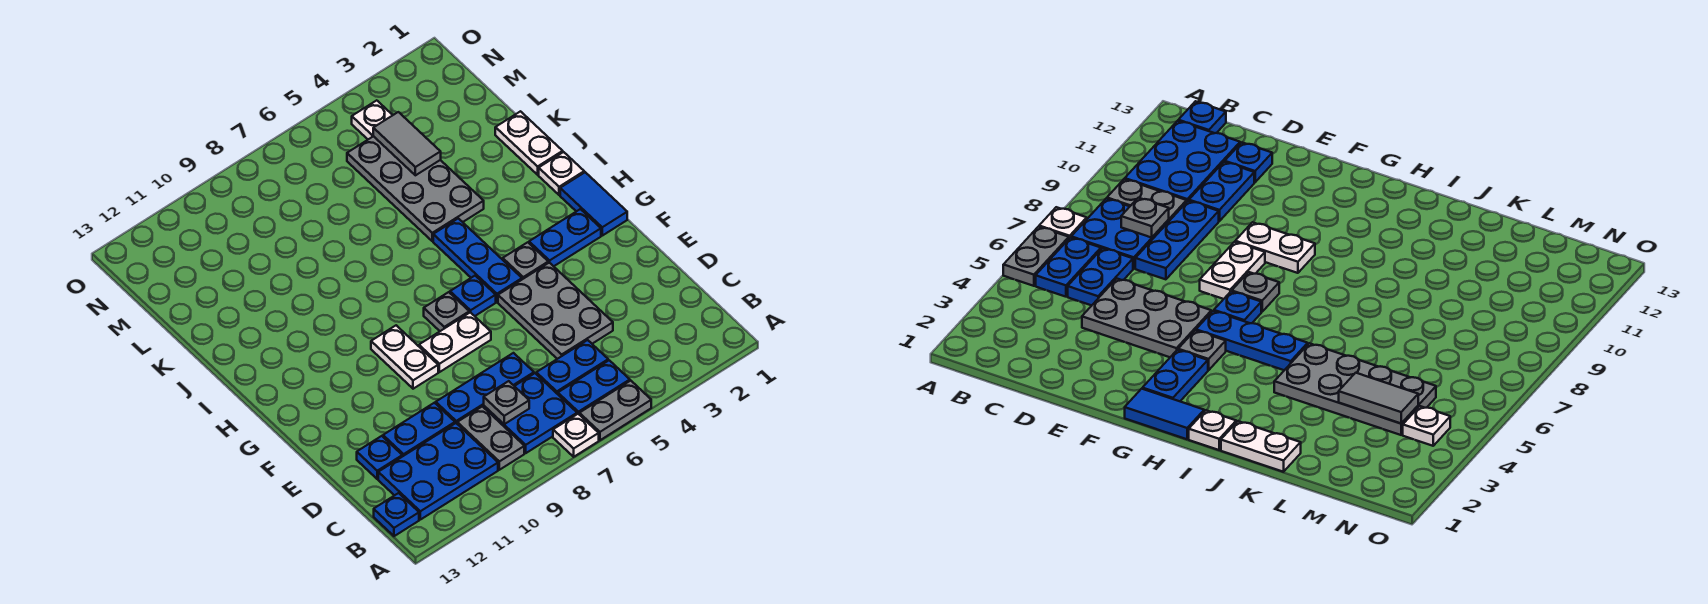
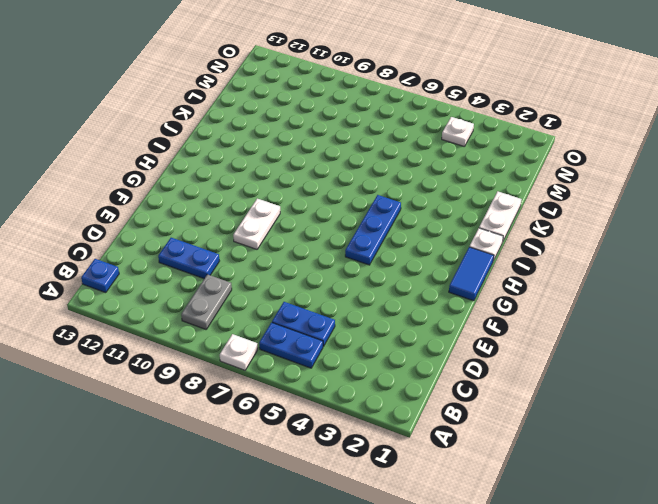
none -> grey plate A5:A6 level 1
none -> blue plate B7:C8 level 1
none -> blue plate B10:C12 level 1

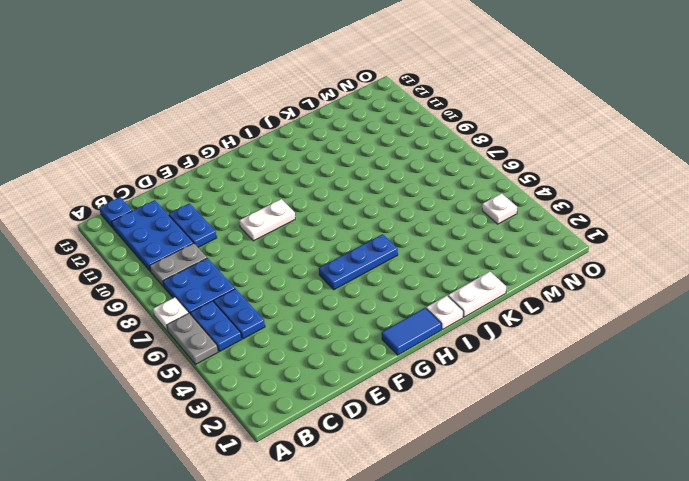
none -> grey plate D4:F5 level 1
none -> blue plate D7:D9 level 1
none -> blue plate D12 level 1

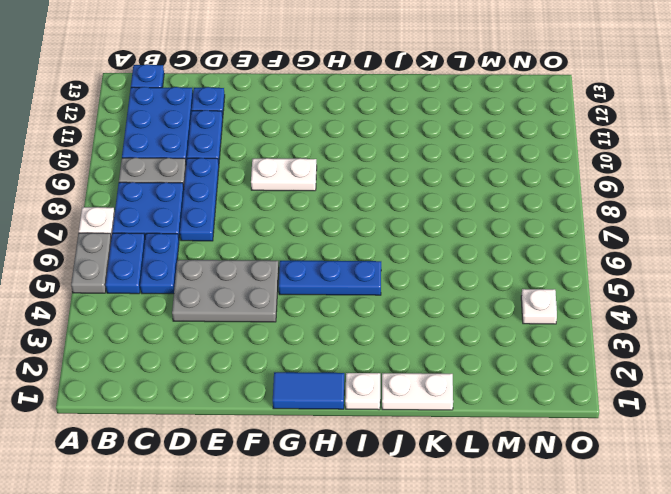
none -> white plate F7:F8 level 1
none -> blue plate G2:G3 level 1
none -> grey plate G4 level 1

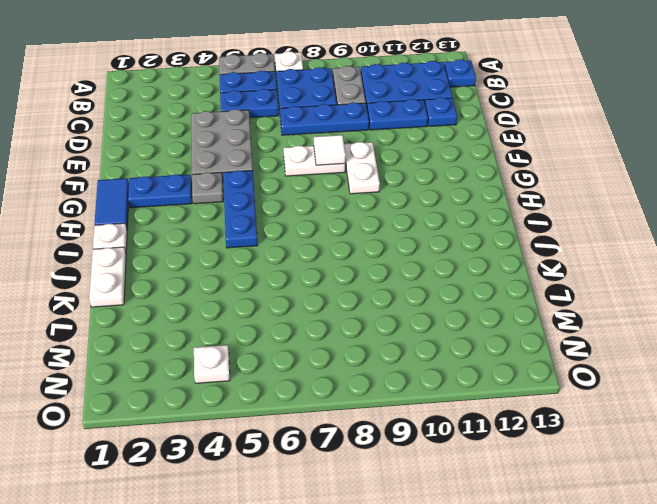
white tile F8 level 2 -> none
none -> blue plate G6 level 1
none -> grey plate G7 level 1
none -> grey plate J4:M5 level 1

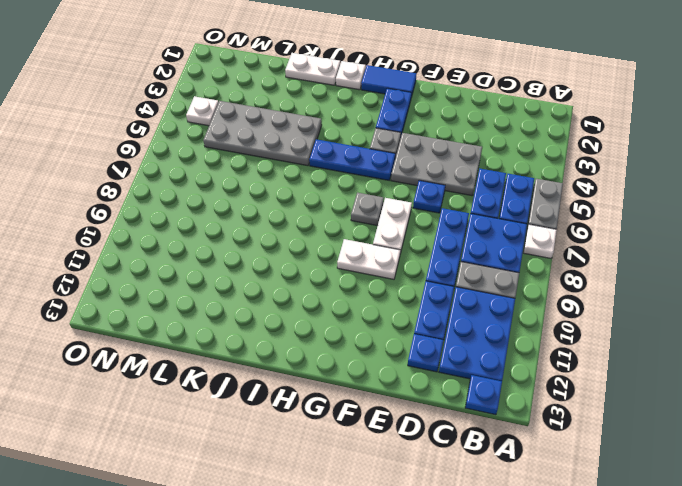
blue plate E6 level 1 -> blue plate G6 level 1
none -> grey plate C8 level 2
none -> grey tile L4:M4 level 2

